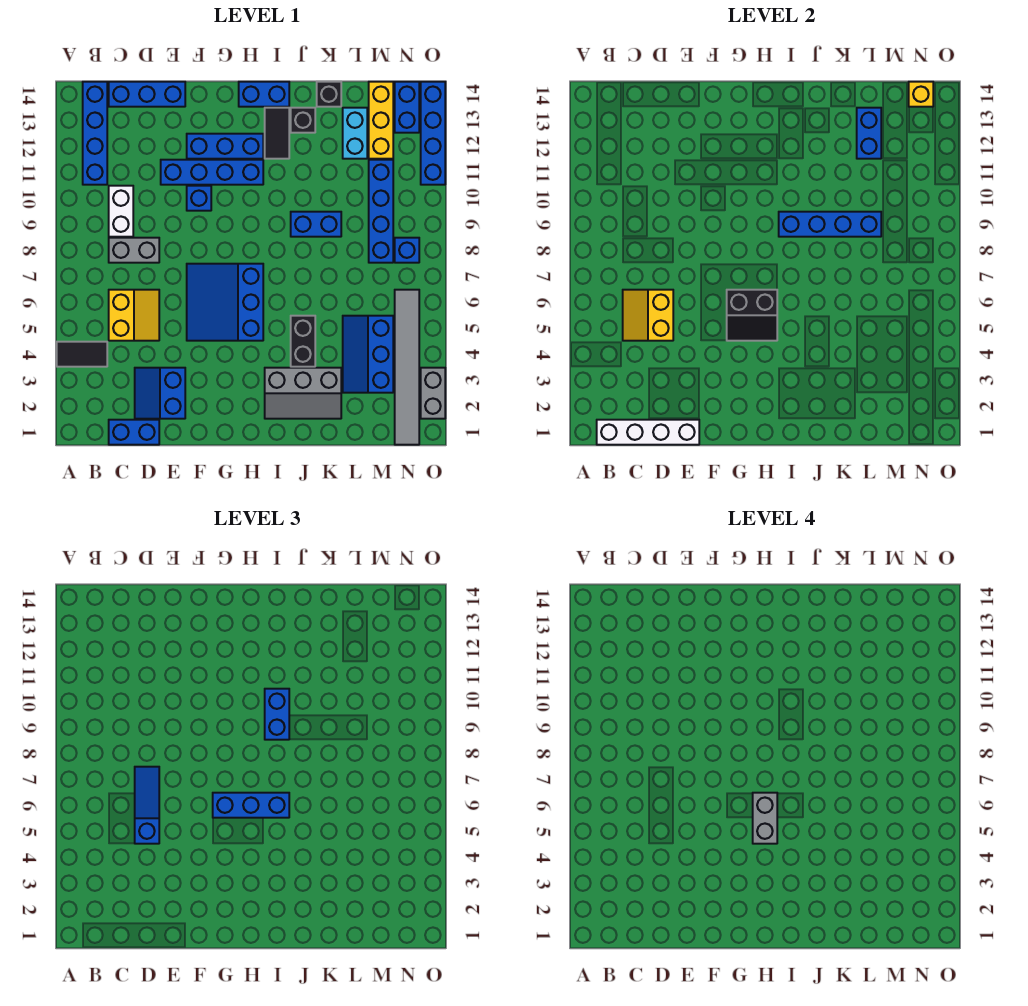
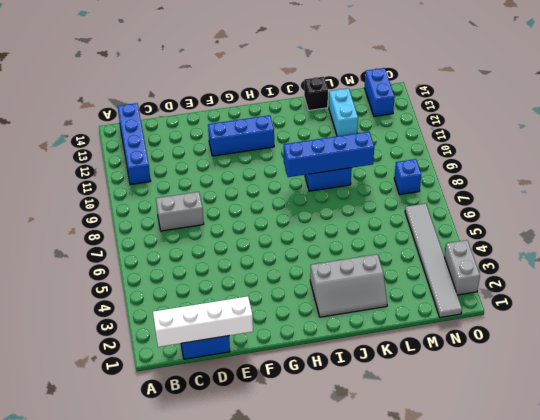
none -> black tile A4:B4 level 1
none -> yellow slope C5:D6 level 1 top C
none -> white brick C9:C10 level 1
none -> blue brick C14:E14 level 1

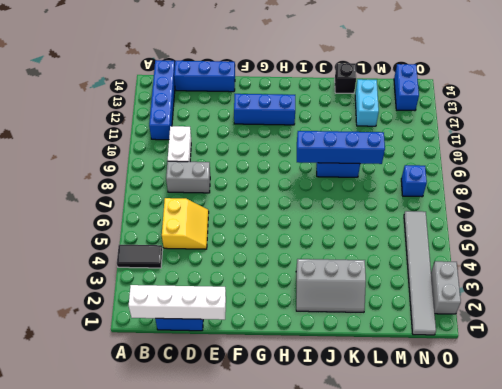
none -> blue slope D2:E3 level 1 top E
none -> blue brick E11:H11 level 1
none -> blue slope F5:H7 level 1 top H
none -> blue brick F10 level 1

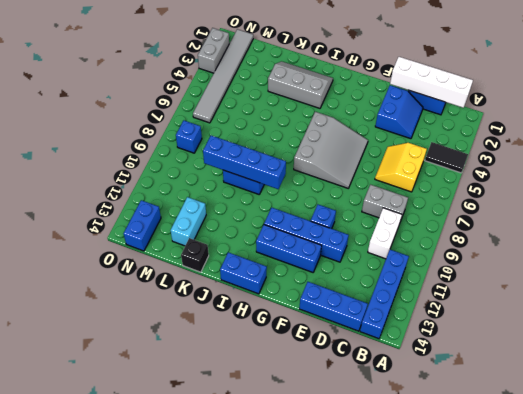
grey slope F5:H7 level 1 top H -> blue slope F5:H7 level 1 top H
none -> black tile I12:I13 level 1
none -> black brick J4:J5 level 1
none -> black brick J13 level 1
none -> blue slope L3:M5 level 1 top M

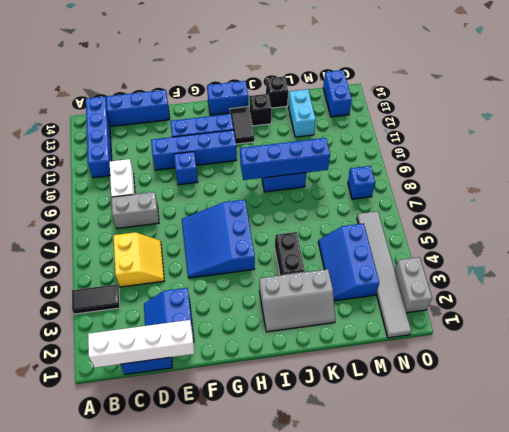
none -> blue brick M8:M11 level 1
none -> yellow brick M12:M14 level 1
none -> blue brick O11:O14 level 1
none -> yellow slope C5:D6 level 2 top D

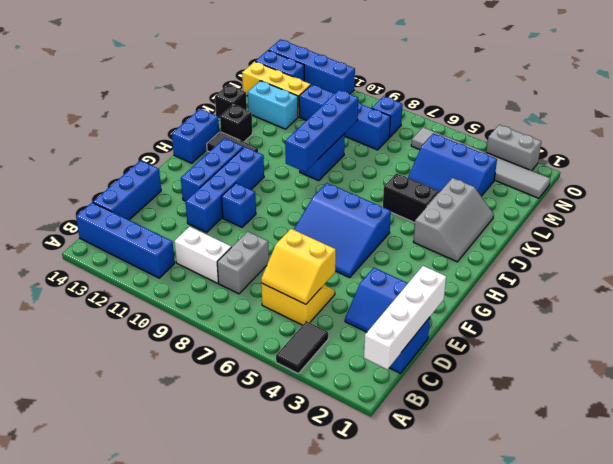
none -> black slope G5:H6 level 2 top 6
none -> blue brick L12:L13 level 2
none -> yellow brick N14 level 2
none -> blue slope D5:D7 level 3 top 5

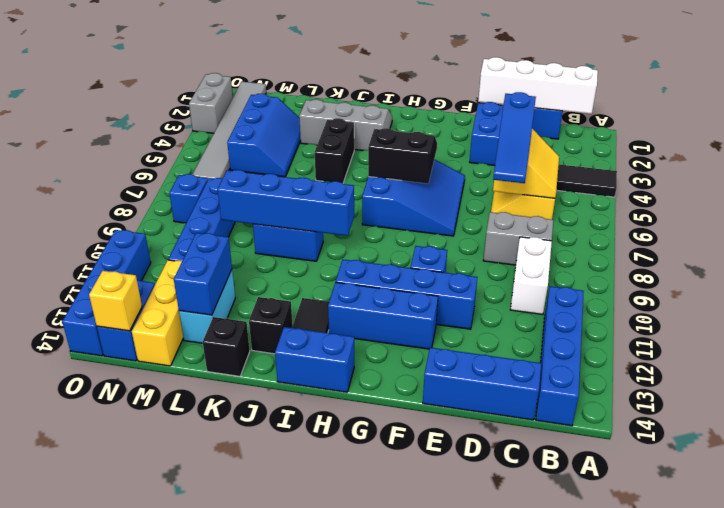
none -> blue brick G6:I6 level 3
none -> blue brick I9:I10 level 3
none -> grey brick H5:H6 level 4

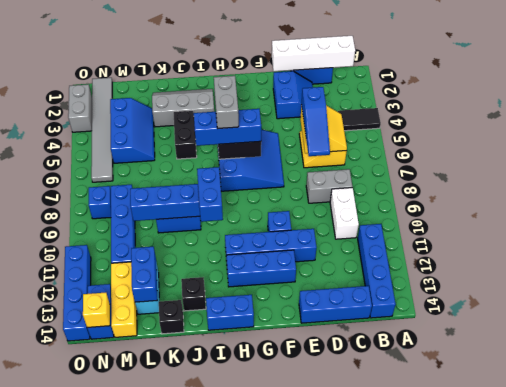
none -> black tile I12:I13 level 1

